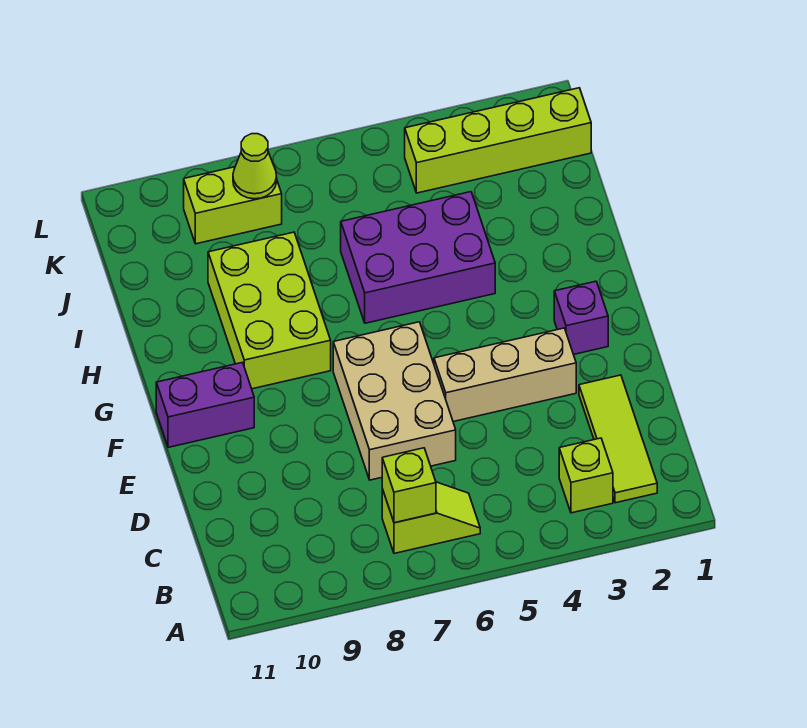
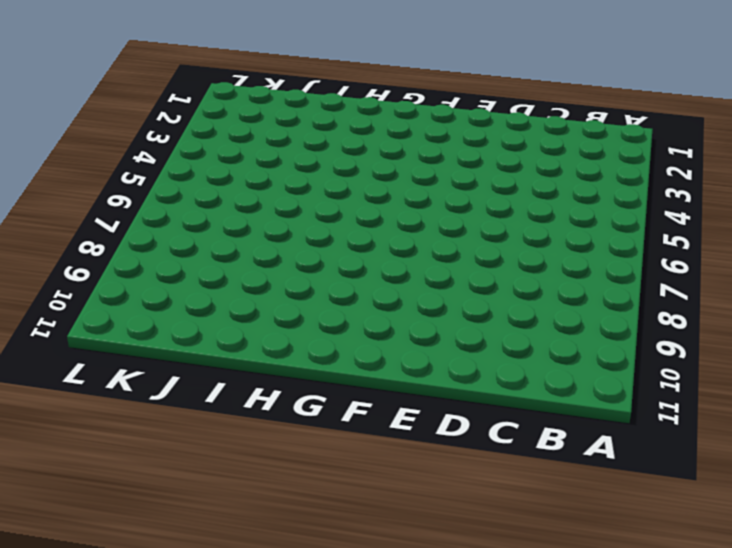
none -> lime tile B2:D2 level 1
none -> lime brick B3 level 1
none -> lime slope B6:B7 level 1 top 7

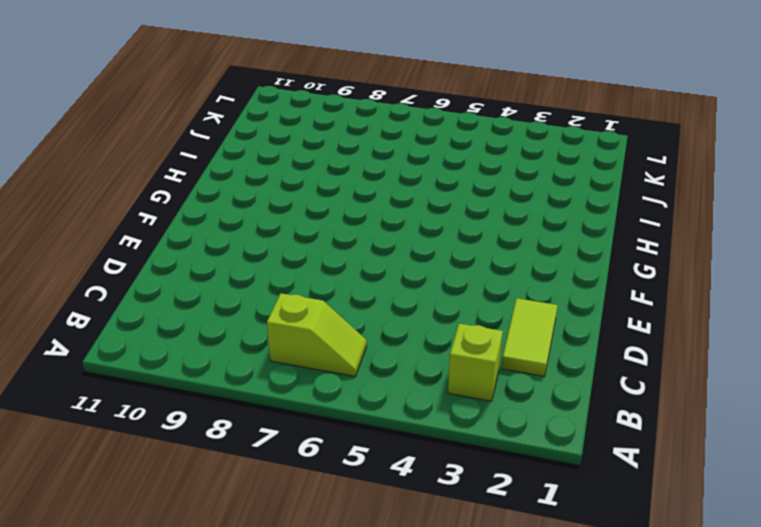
lime tile C2:D2 level 1 -> lime tile B2:D2 level 1
none -> tan brick D6:F7 level 1
none -> tan brick E3:E5 level 1
none -> purple brick F2 level 1

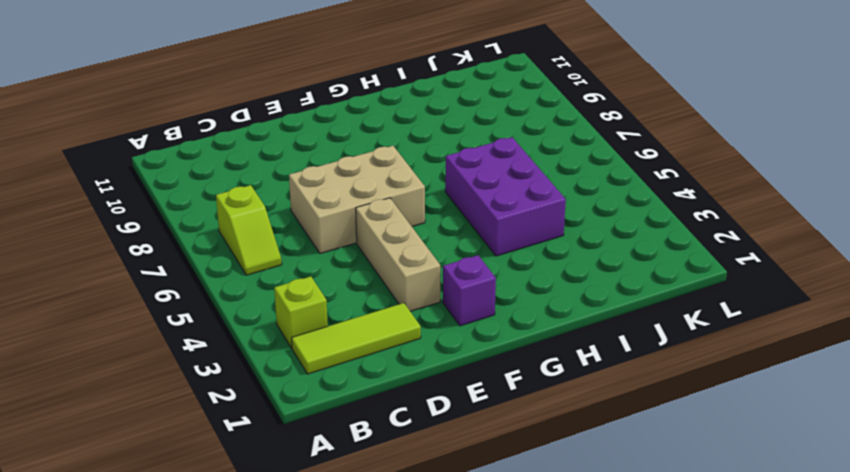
none -> purple brick F10:F11 level 1
none -> lime brick G8:I9 level 1
none -> lime brick K1:K4 level 1

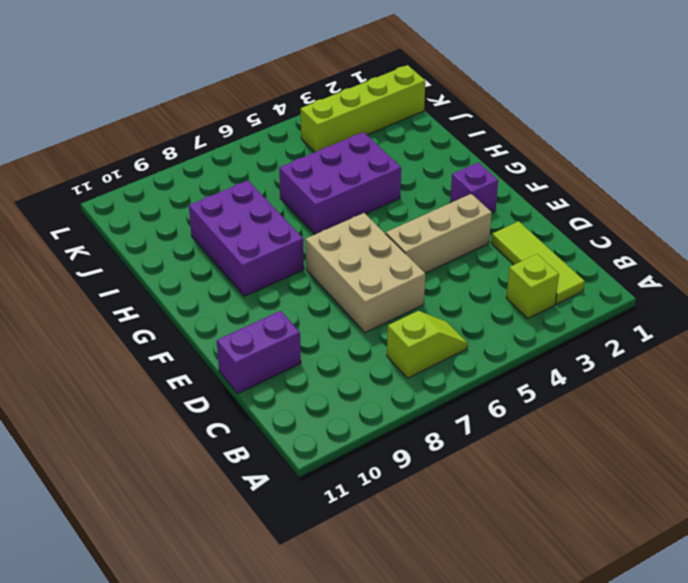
purple brick D10:D11 level 1 -> purple brick F10:F11 level 1
purple brick G8:I9 level 1 -> lime brick G8:I9 level 1
none -> lime brick K8:K9 level 1
none -> lime brick B7 level 2
none -> lime cone K8 level 2

